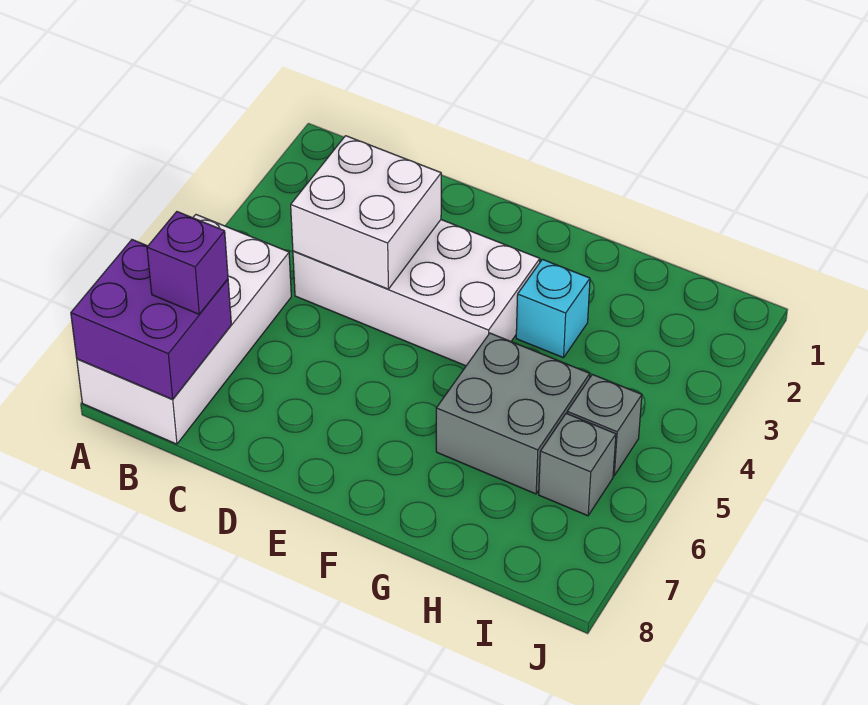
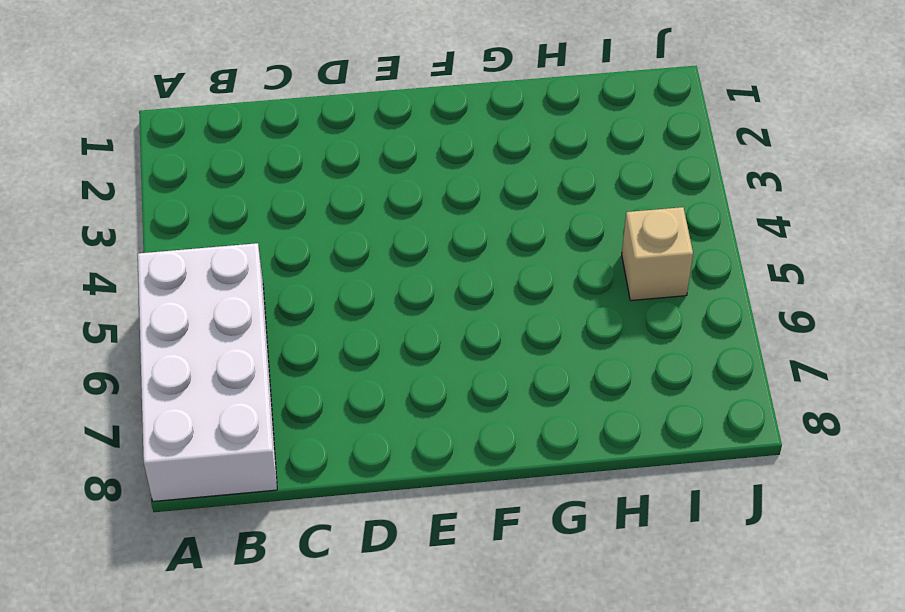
tan brick I5 level 1 -> grey brick I5 level 1
none -> white brick C3:F4 level 1
none -> cyan brick G3 level 1

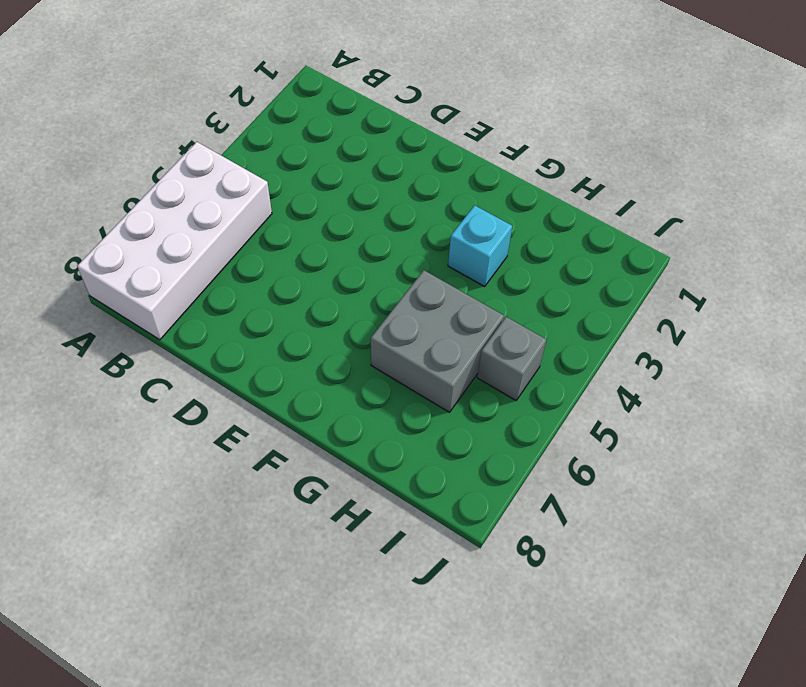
none -> white brick C3:F4 level 1
none -> grey brick I6 level 1

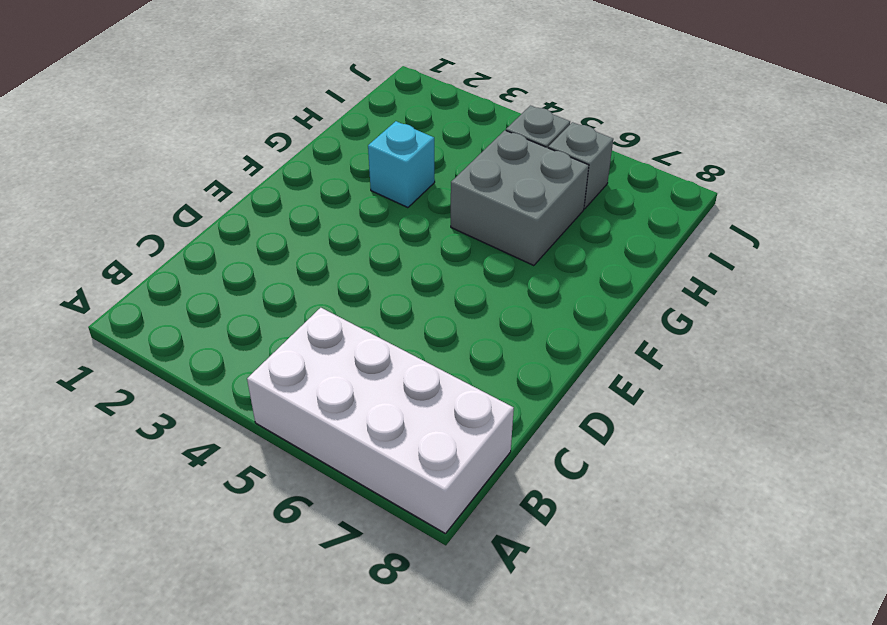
none -> white brick C3:F4 level 1
none -> purple brick A7:B8 level 2

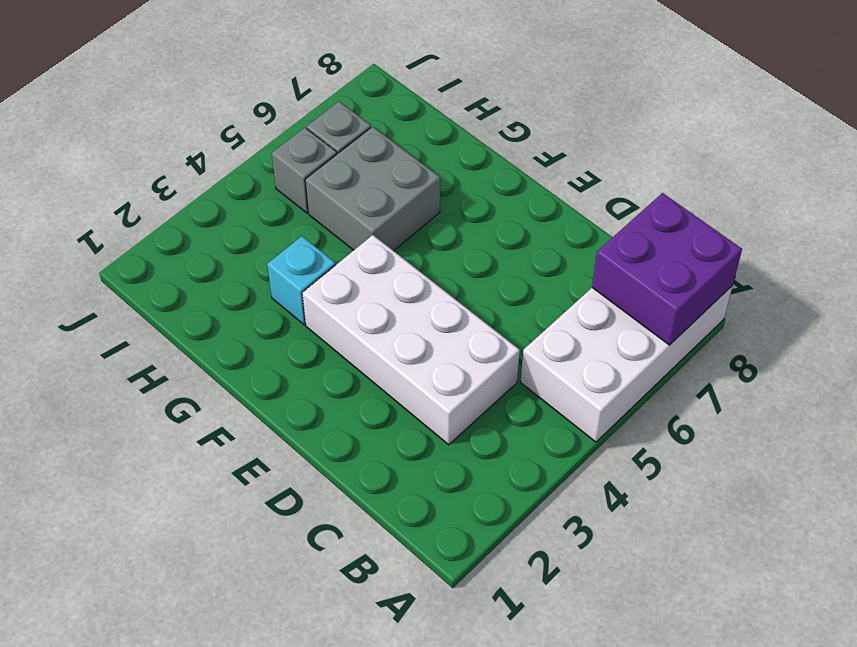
none -> white brick C3:D4 level 2
none -> purple brick B7 level 3

